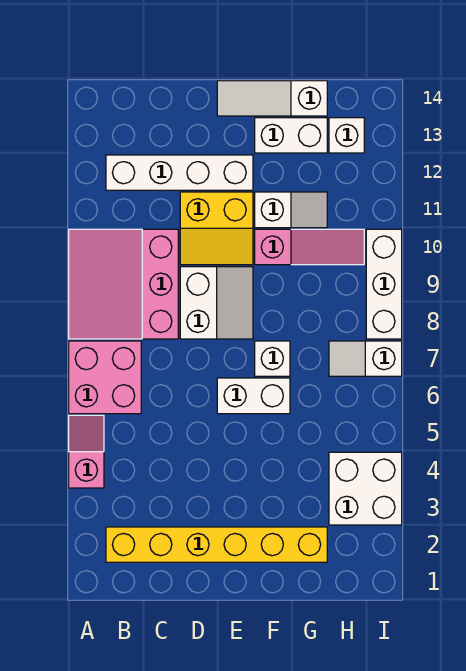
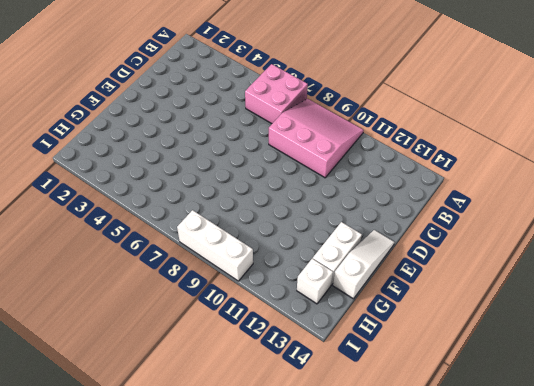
none -> pink slope A4:A5 level 1 top 4
none -> yellow brick B2:G2 level 1
none -> white brick B12:E12 level 1

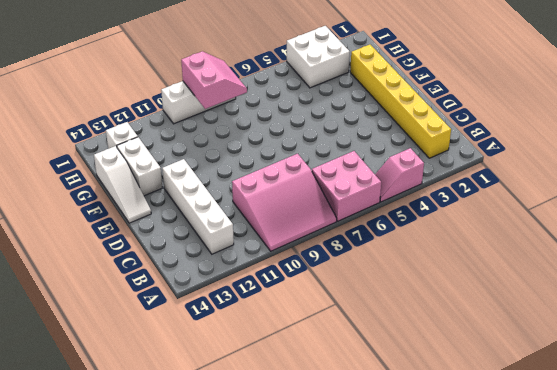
pink slope H8:I9 level 2 top 9 -> none
none -> white slope D8:E9 level 1 top D
none -> yellow slope D10:E11 level 1 top 11
none -> white brick E6:F6 level 1

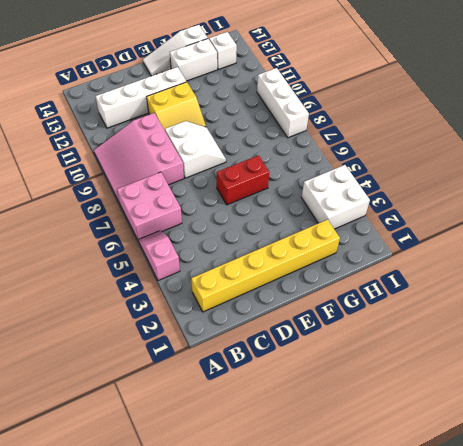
red brick E6:F6 level 1 -> white brick E6:F6 level 1
none -> white brick F7 level 1
none -> pink slope F10:H10 level 1 top F
none -> white slope F11:G11 level 1 top F

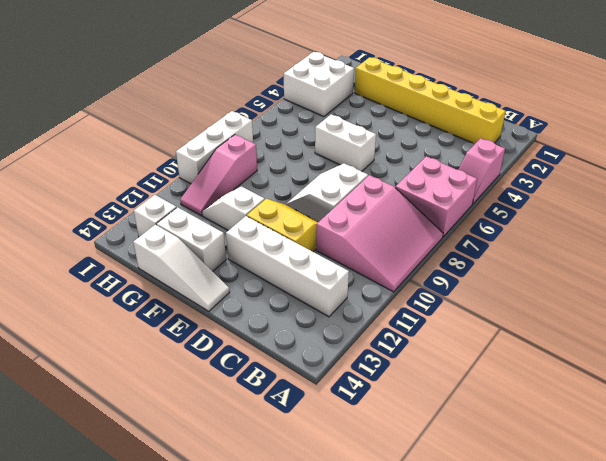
pink slope H9:H11 level 1 top 9 -> pink slope F10:H10 level 1 top F
none -> white brick F7 level 1
none -> white slope H7:I7 level 1 top I

